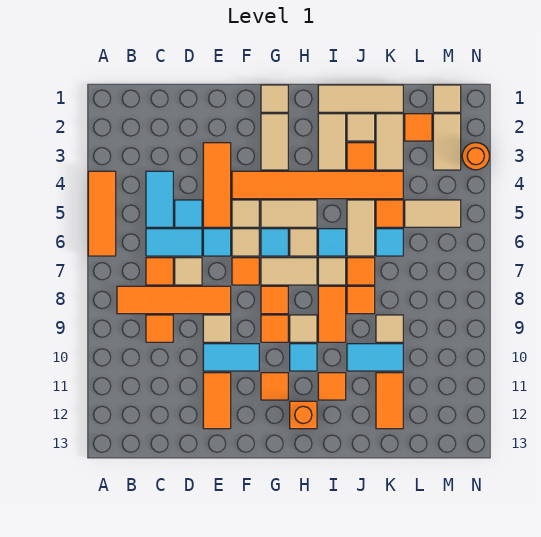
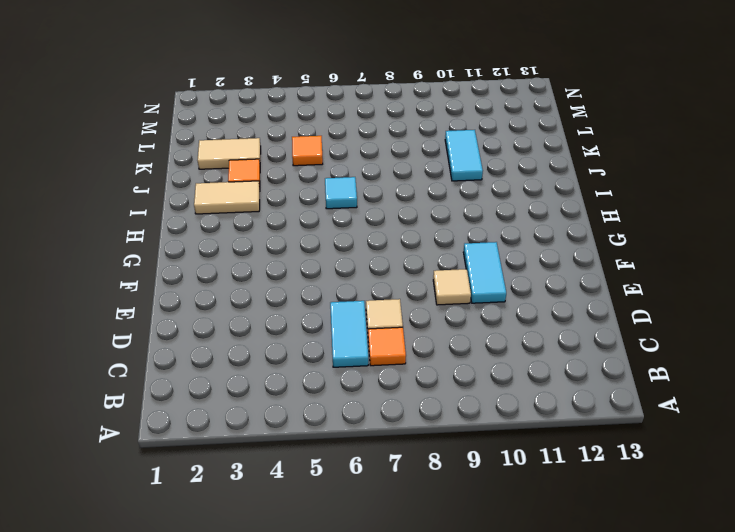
none -> orange tile A4:A6 level 1
none -> orange tile B8:E8 level 1
none -> cyan tile C4:C5 level 1
none -> orange tile C9 level 1

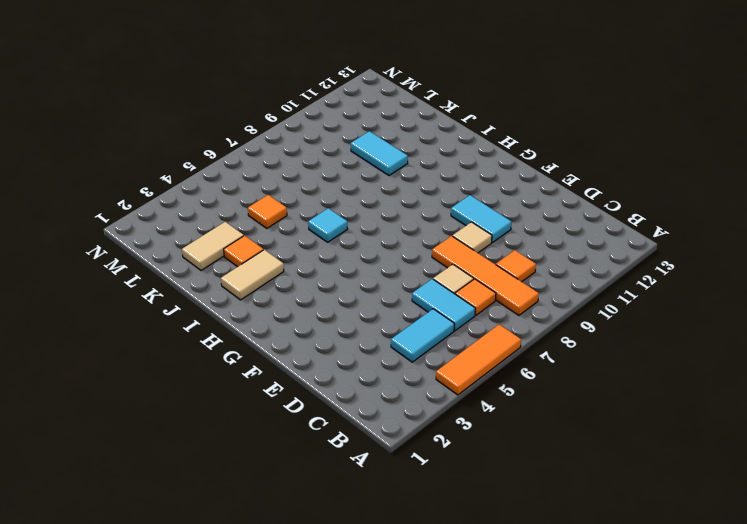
none -> cyan tile D5 level 1
none -> orange tile E3:E5 level 1
none -> cyan tile E6 level 1
none -> orange tile E11:E12 level 1

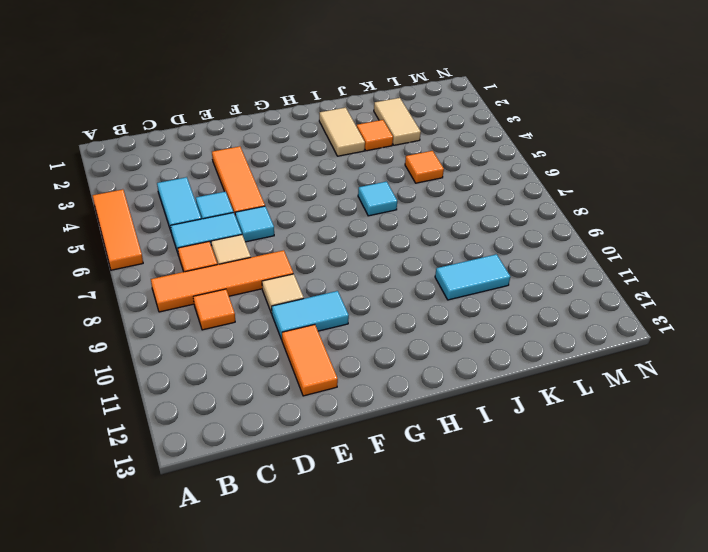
none -> orange tile F4:K4 level 1
none -> tan tile F5 level 1
none -> tan tile F6 level 1
none -> orange tile F7 level 1

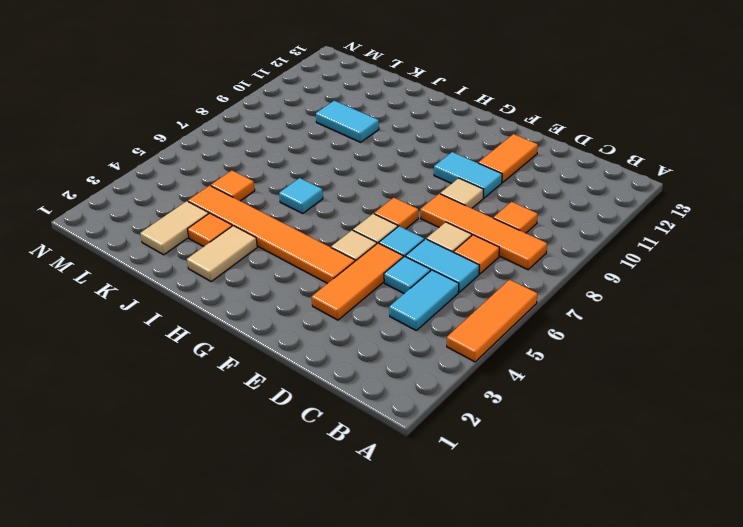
none -> tan tile G1 level 1
none -> tan tile G2:G3 level 1
none -> tan tile G5:H5 level 1
none -> cyan tile G6 level 1

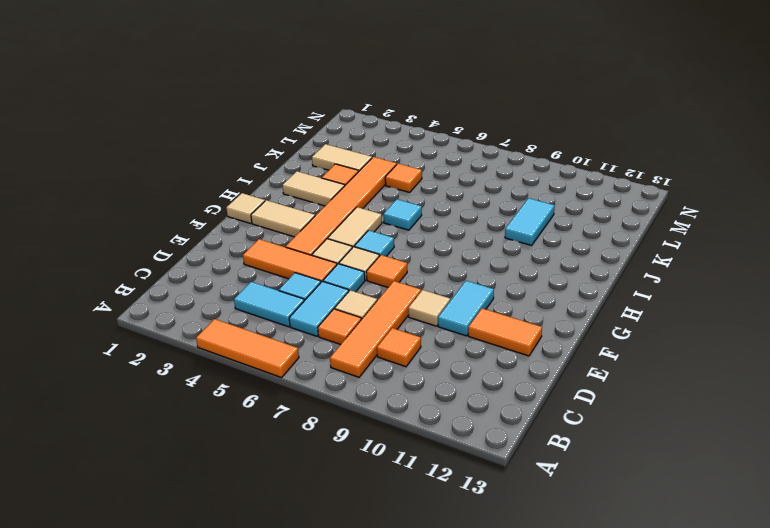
none -> tan tile G7:H7 level 1
none -> orange tile G8 level 1
none -> orange tile G9 level 1
none -> orange tile G11 level 1

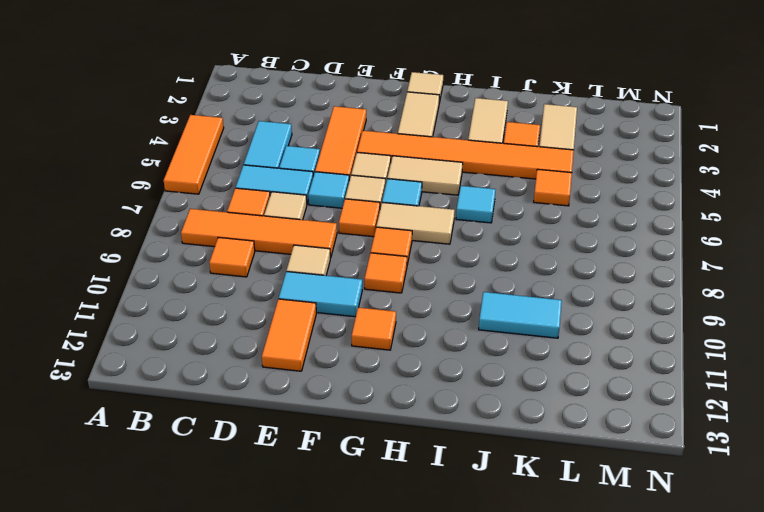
none -> tan tile H6 level 1
none -> tan tile H9 level 1
none -> cyan tile H10 level 1
none -> orange brick H12 level 1

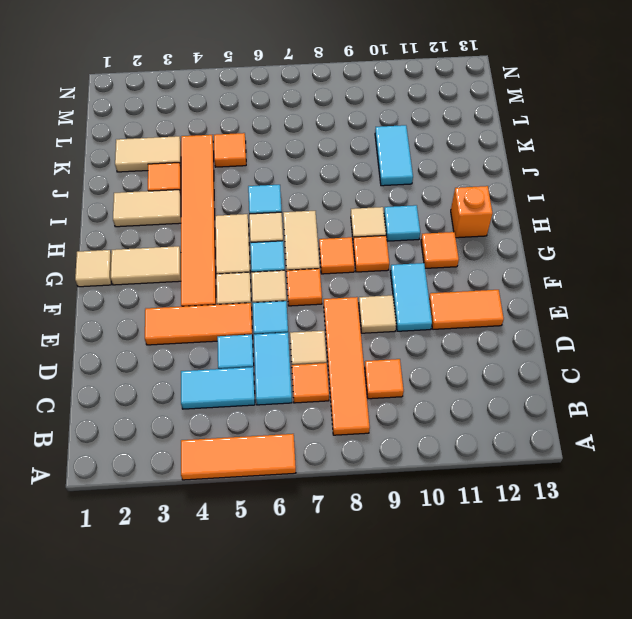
none -> tan tile I1:K1 level 1
none -> tan tile I7 level 1
none -> orange tile I8:I9 level 1
none -> orange tile I11 level 1

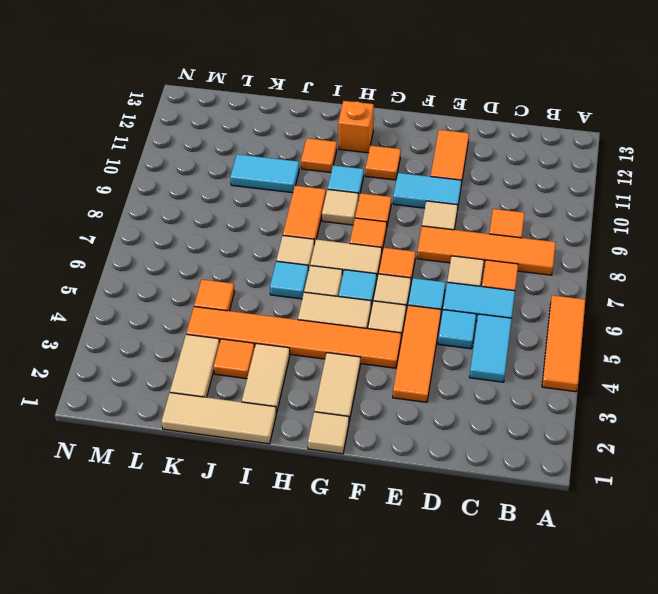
none -> tan tile J2 level 1
none -> tan tile J5:J6 level 1
none -> orange tile J7 level 1
none -> orange tile J8 level 1

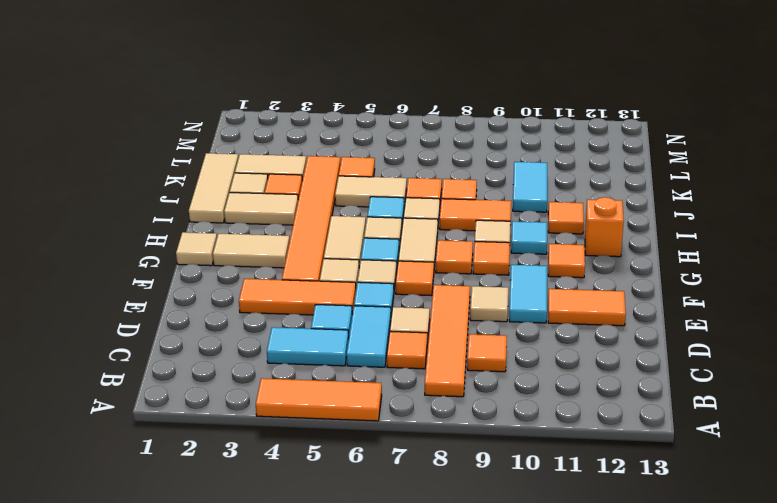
none -> cyan tile K6 level 1
none -> tan tile K9 level 1
none -> orange tile K11:K12 level 1
none -> orange tile L2 level 1

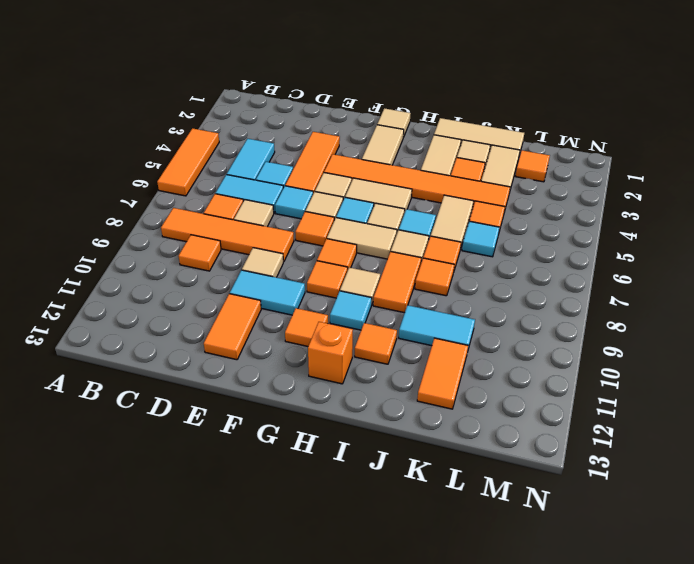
none -> tan tile K9 level 1
none -> tan tile L5:M5 level 1
none -> tan tile M1 level 1
none -> tan tile M2:M3 level 1

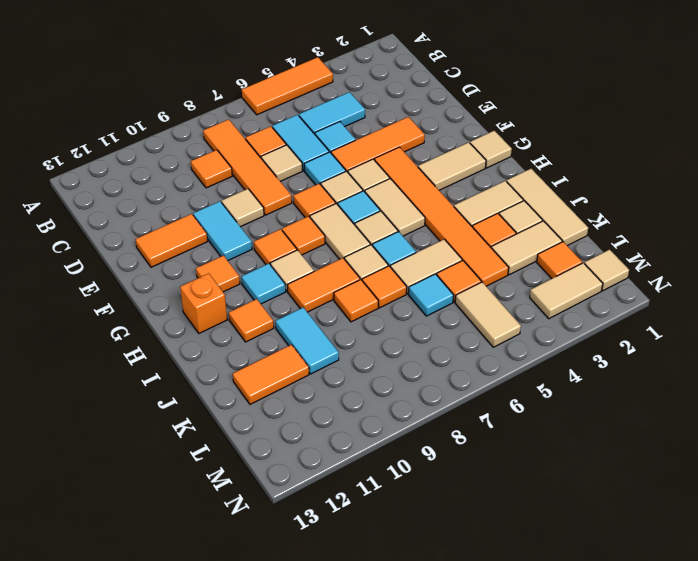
none -> tan tile K9 level 1
none -> orange round brick N3 level 1

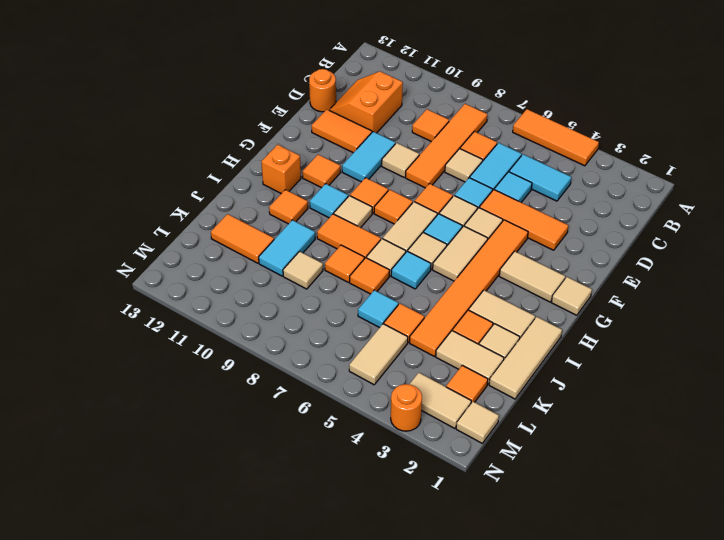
orange slope C11:D12 level 1 top 11 -> none
orange round brick D13 level 1 -> none
none -> tan tile J5:J6 level 1

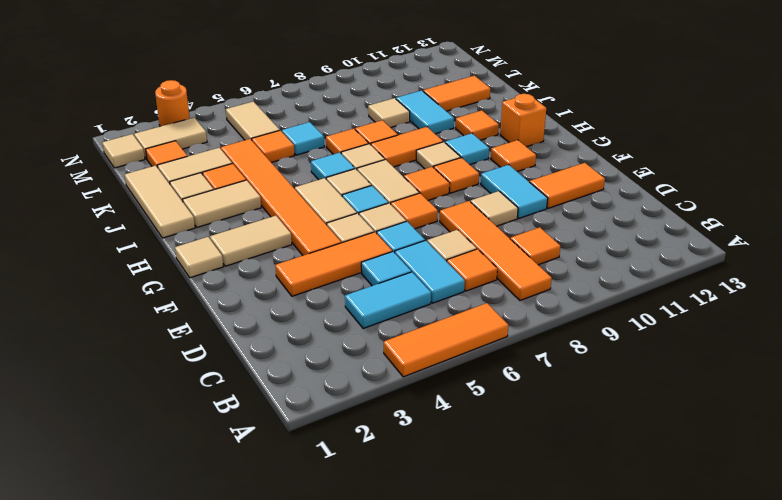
none -> tan tile J5:J6 level 1

